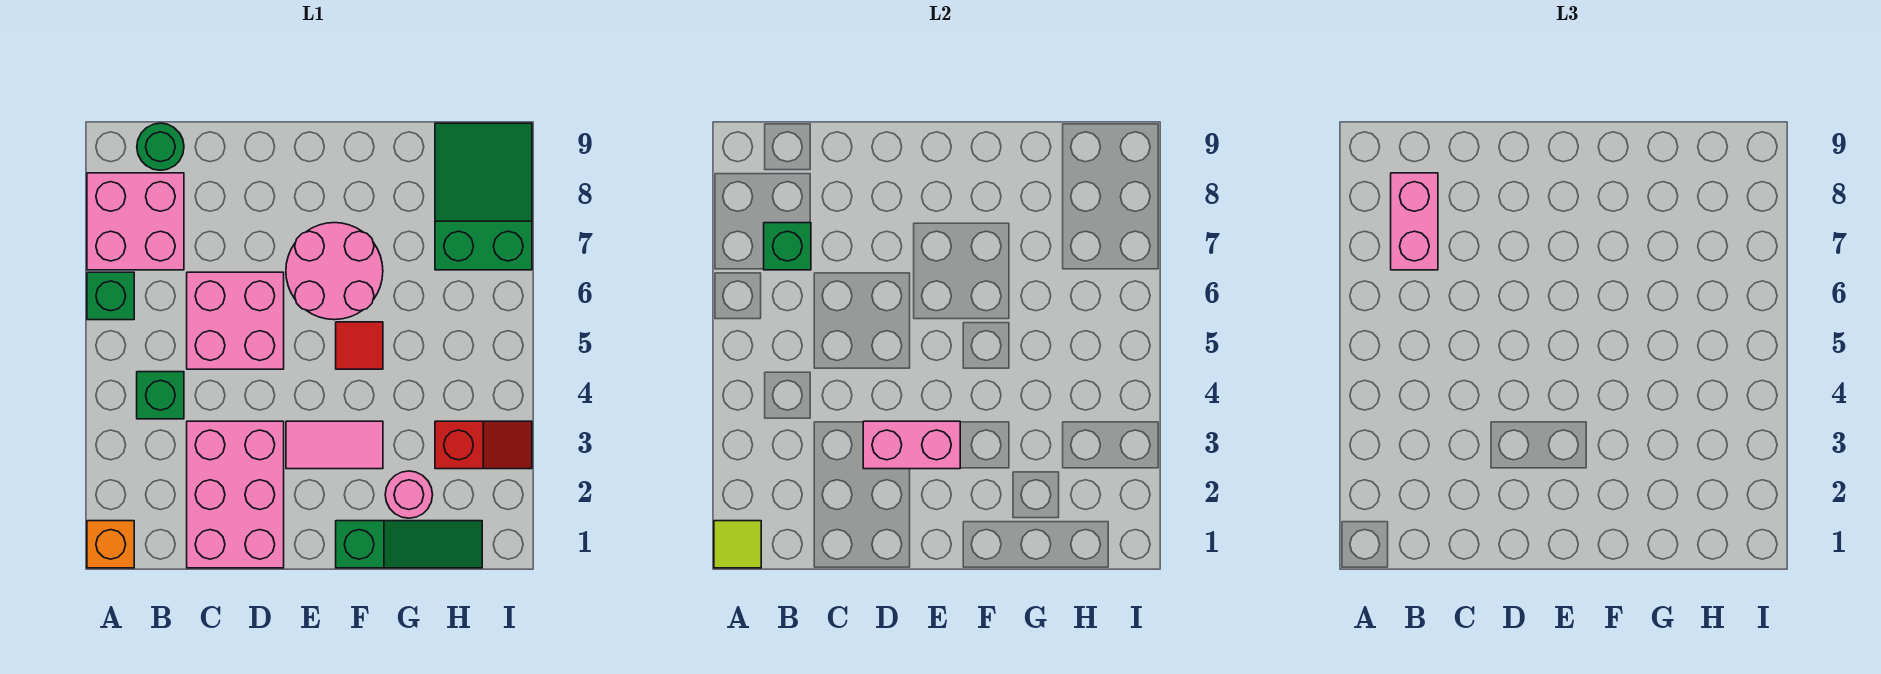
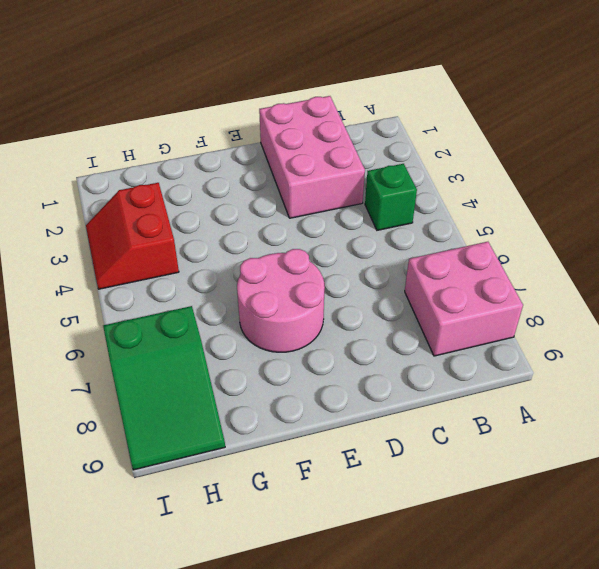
red slope H3:I4 level 1 top H -> red slope H3:I3 level 1 top H
none -> orange brick A1 level 1
none -> green brick A6 level 1
none -> green round brick B9 level 1

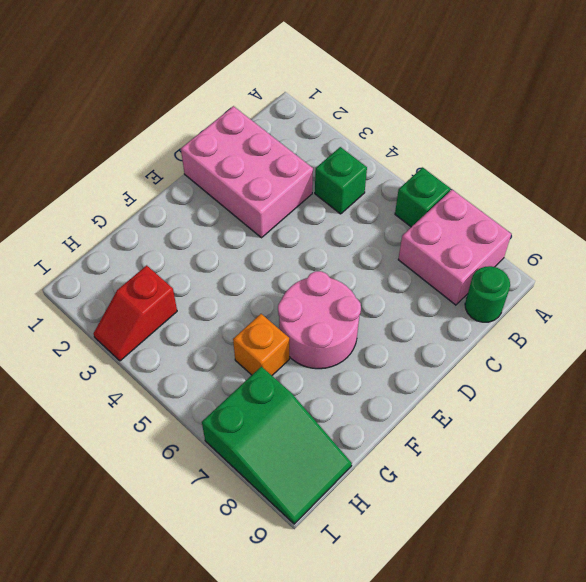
orange brick G6 level 1 -> orange brick A1 level 1
none -> pink brick C5:D6 level 1
none -> pink tile E3:F3 level 1
none -> green slope F1:H1 level 1 top F

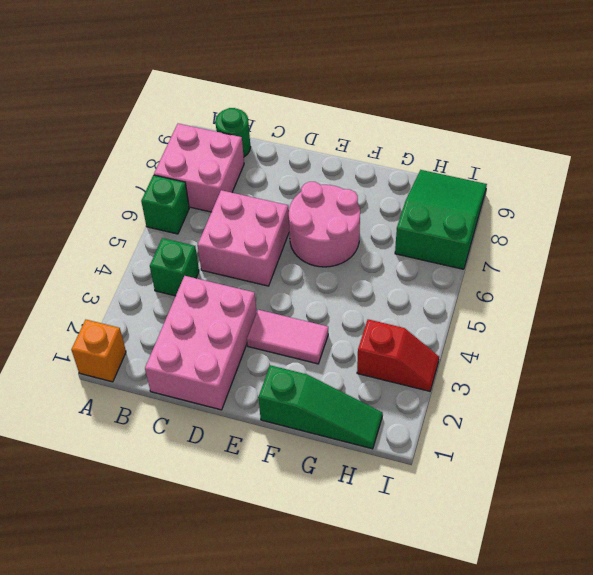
none -> red tile F5 level 1
none -> pink round brick G2 level 1
none -> lime tile A1 level 2

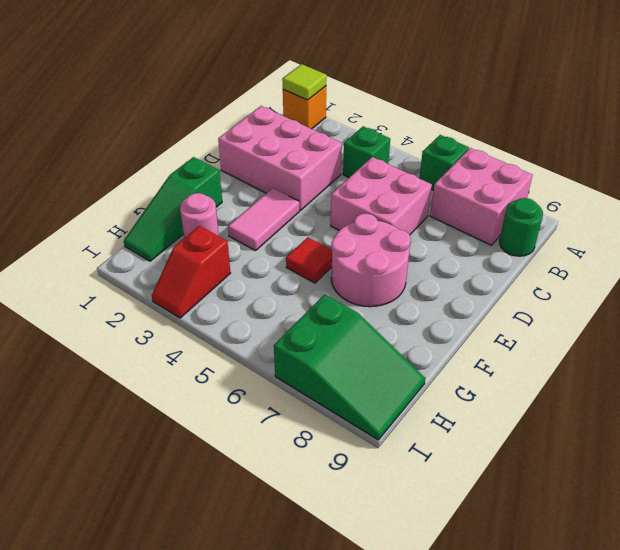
none -> green brick B7 level 2
none -> pink brick D3:E3 level 2
none -> pink brick B7:B8 level 3

